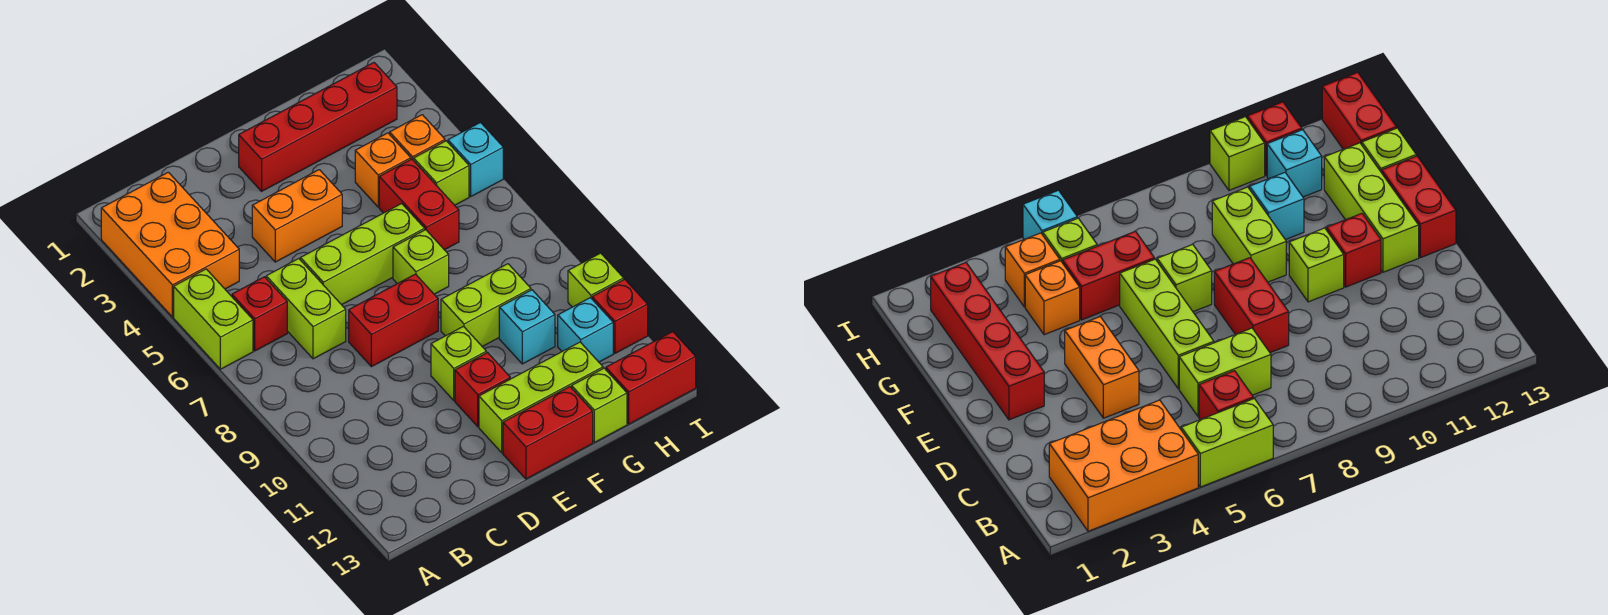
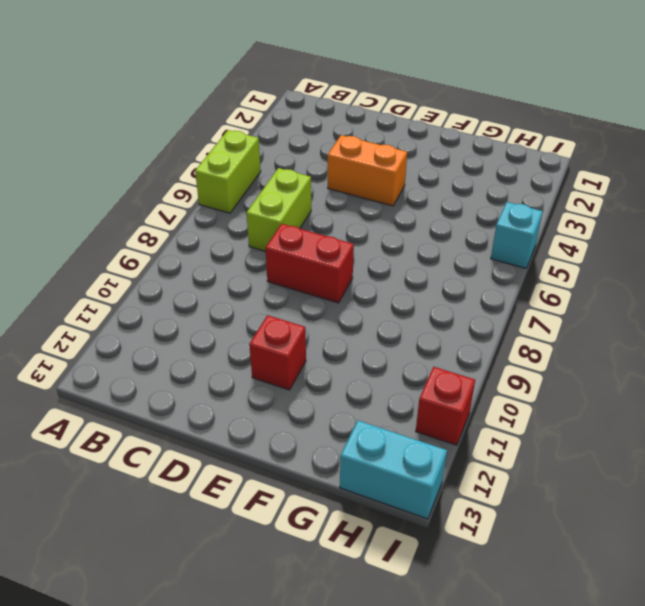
cyan brick H13:I13 level 1 -> red brick H13:I13 level 1
none -> orange brick A2:B4 level 1
none -> red brick B6 level 1
none -> lime brick D6:F6 level 1

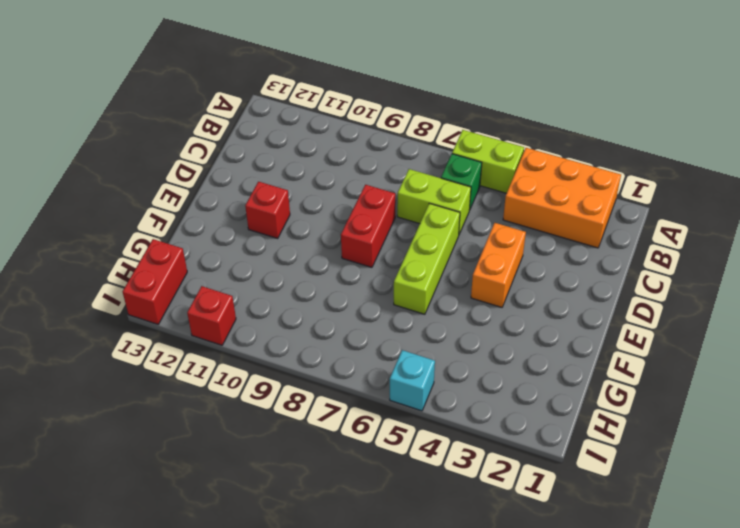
green brick B6 level 1 -> red brick B6 level 1
none -> red brick E2:H2 level 1
none -> lime brick E10 level 1
none -> lime brick E12:G12 level 1

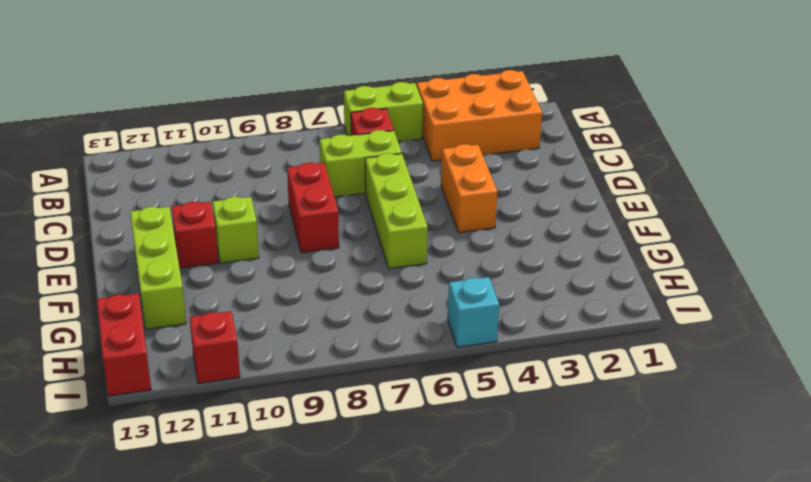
none -> red brick E2:H2 level 1
none -> red brick E13:F13 level 1
none -> lime brick F7 level 1

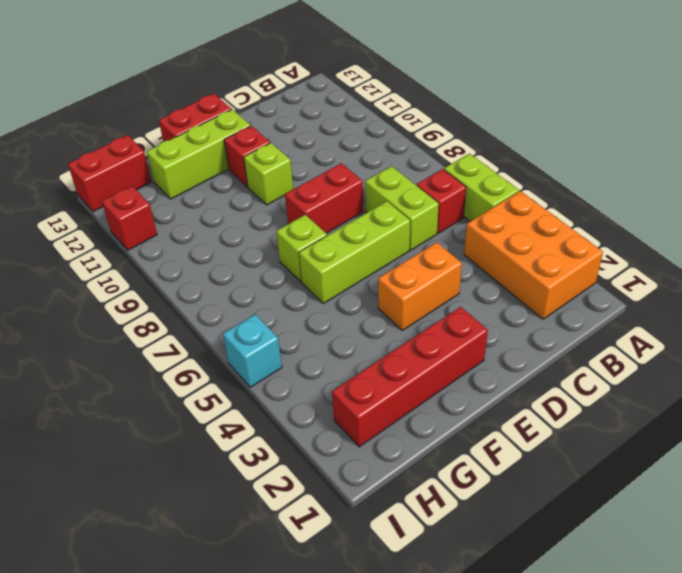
none -> lime brick F9:G9 level 1
none -> orange brick G4 level 1
none -> red brick G5:G6 level 1

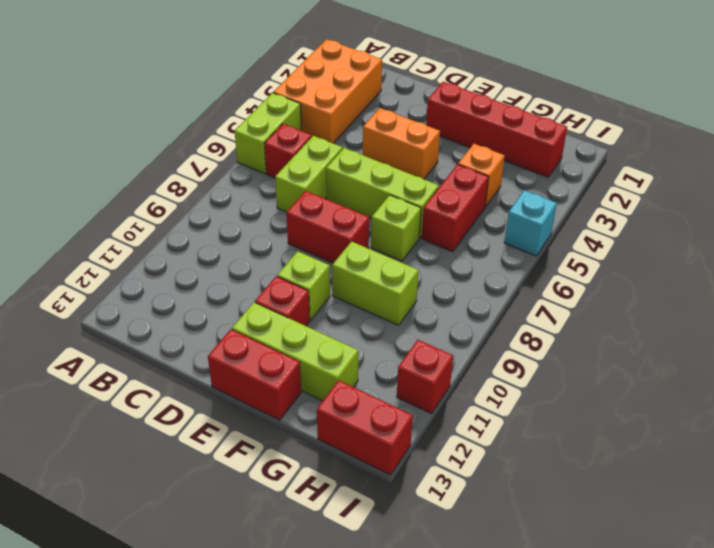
none -> cyan brick G10 level 1
none -> lime brick G13 level 1
none -> orange brick H4 level 1

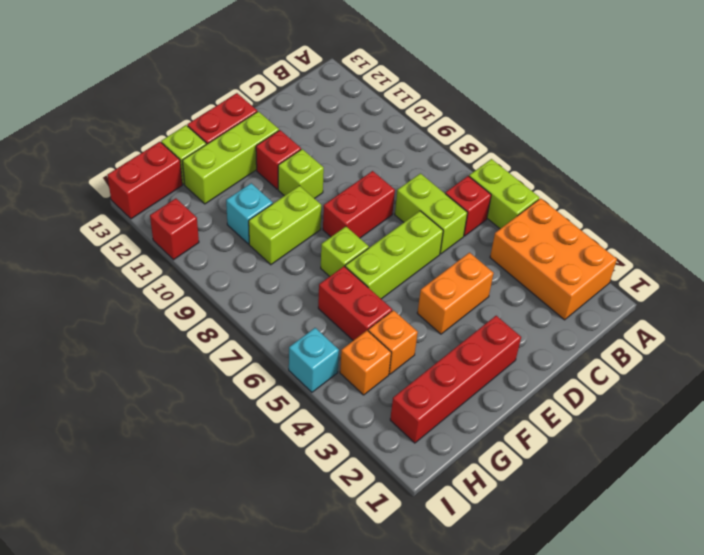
none -> lime brick H5 level 1
none -> cyan brick H11 level 1
none -> lime brick I10 level 1

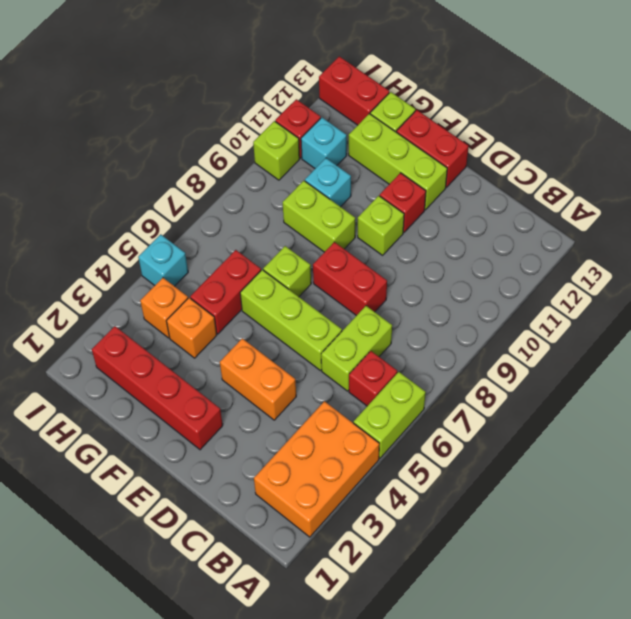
none -> lime brick H5 level 1

